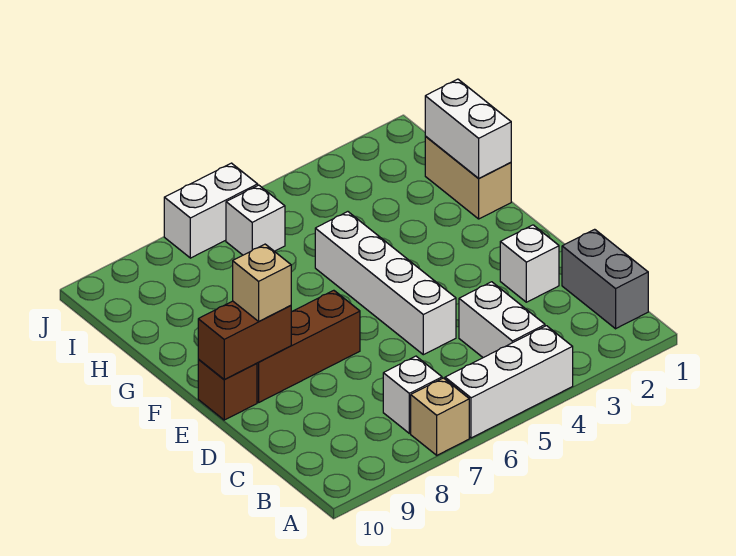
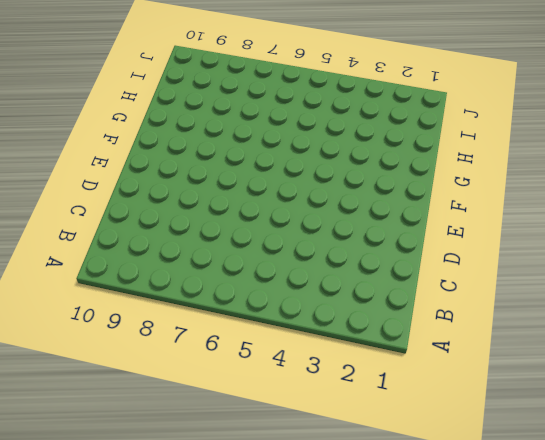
none -> white brick A4:A6 level 1
none -> tan brick A7 level 1
none -> grey brick B1:C1 level 1

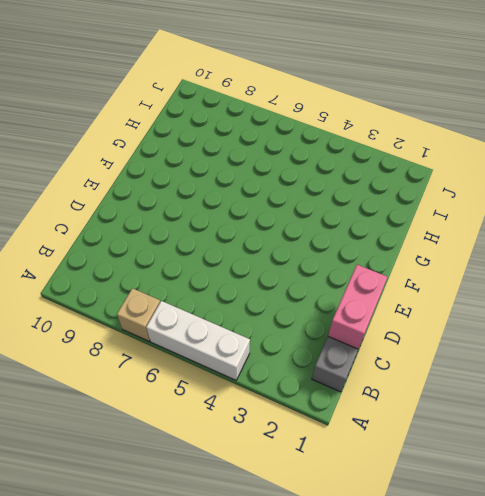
pink brick C1:D1 level 2 -> none
none -> white brick B4:C4 level 1
none -> white brick B7 level 1
none -> white brick D2 level 1

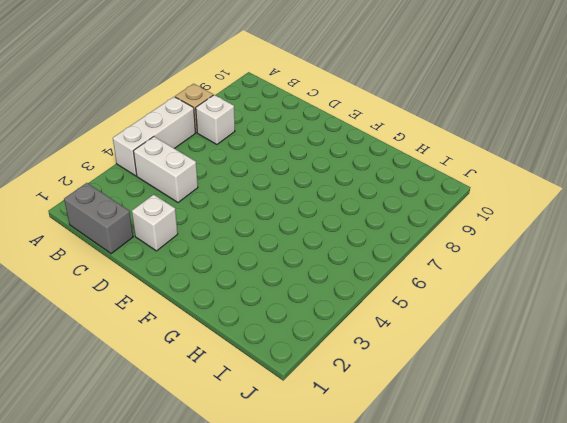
none -> white brick D5:G5 level 1
none -> brown brick E7:E9 level 1
none -> brown brick E10 level 1

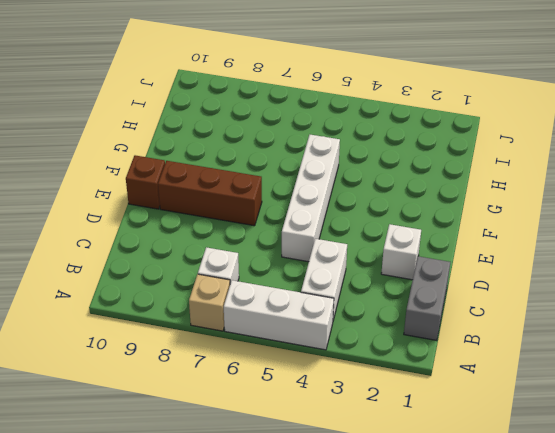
none -> tan brick G1:H1 level 1
none -> white brick I6 level 1
none -> white brick J6:J7 level 1

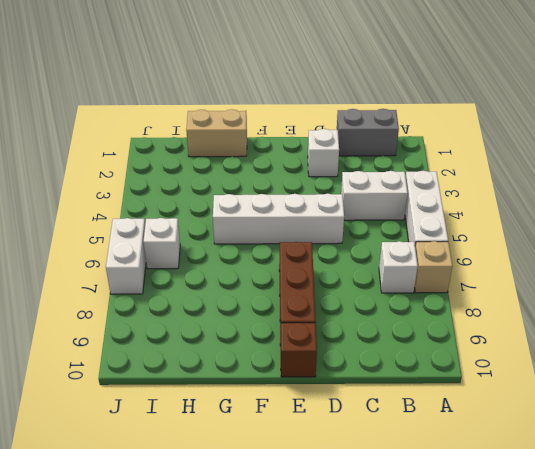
none -> brown brick E9:E10 level 2
none -> white brick G1:H1 level 2
none -> tan brick E9 level 3

